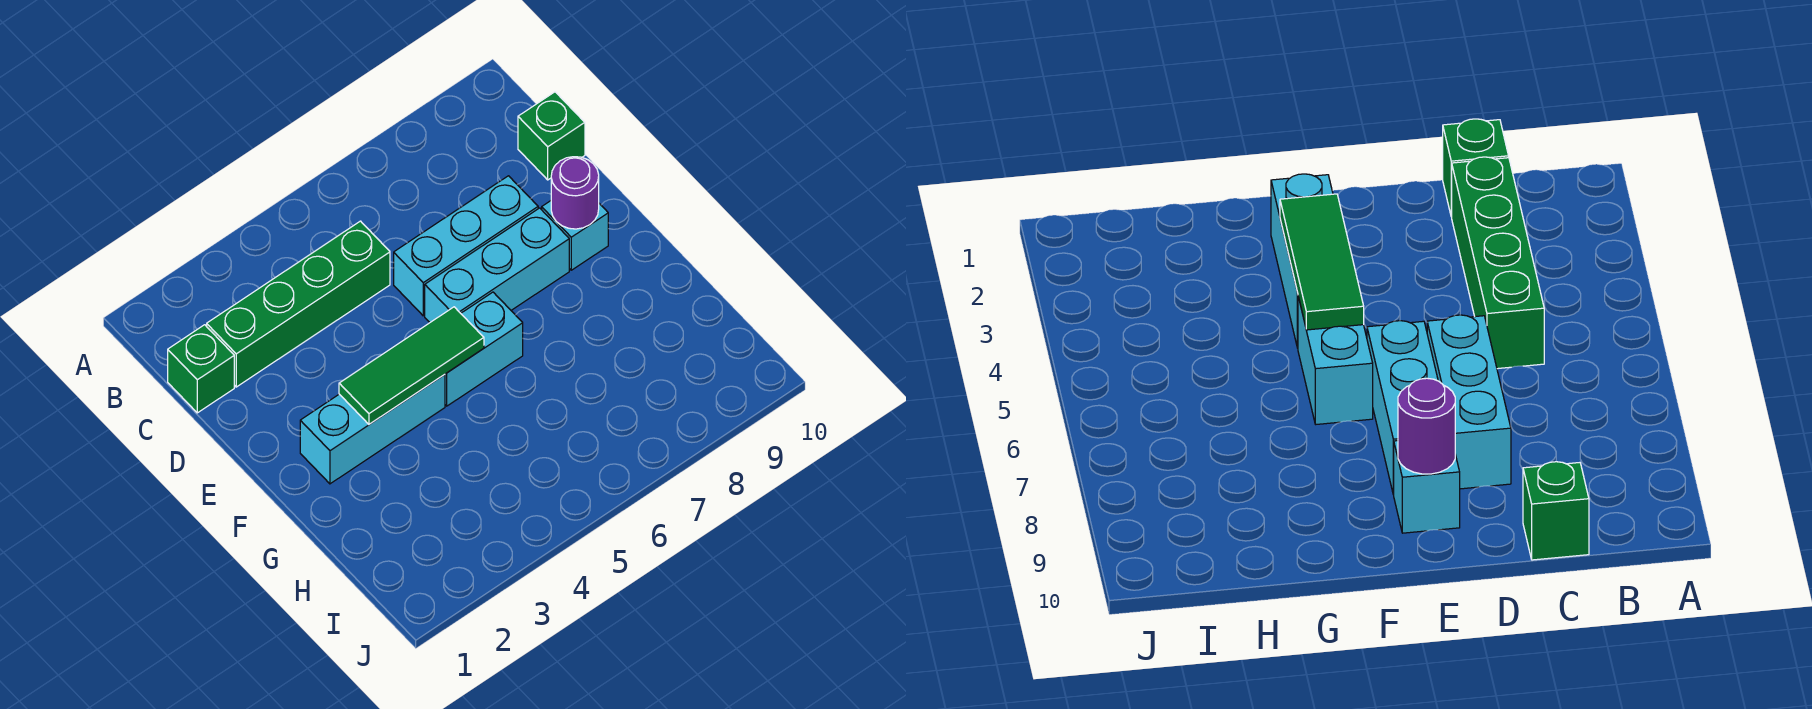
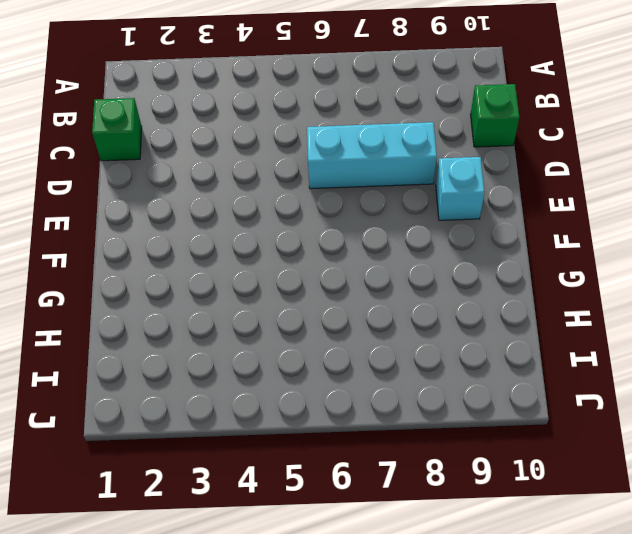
none -> green brick C2:C5 level 1
none -> cyan brick E6:E8 level 1

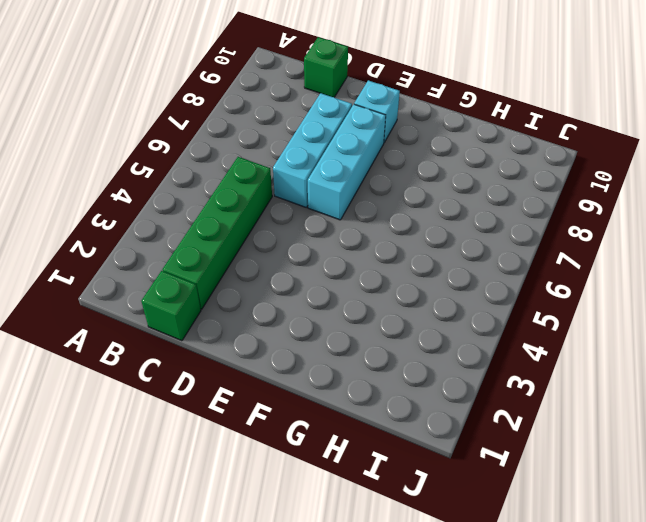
none -> cyan brick F2:F4 level 1
none -> cyan brick F5:F6 level 1

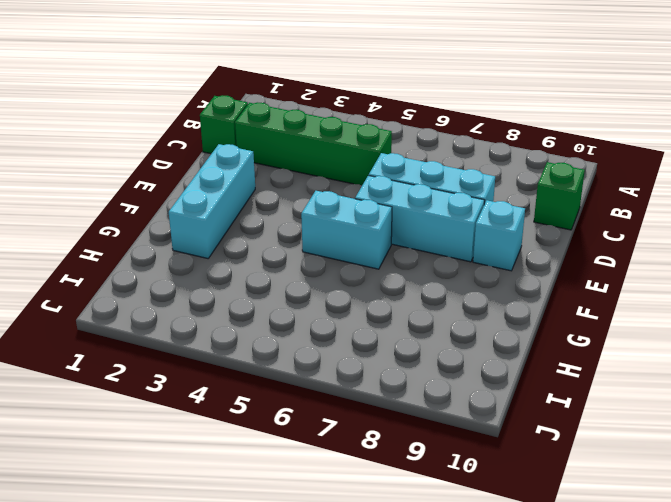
cyan brick E2:G2 level 1 -> cyan brick F2:F4 level 1
none -> purple round brick E9 level 2
none -> green tile F3:F5 level 2

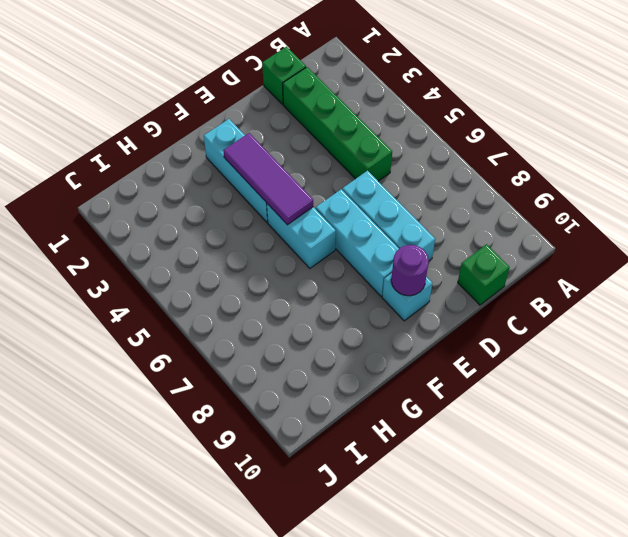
purple tile F3:F5 level 2 -> green tile F3:F5 level 2

